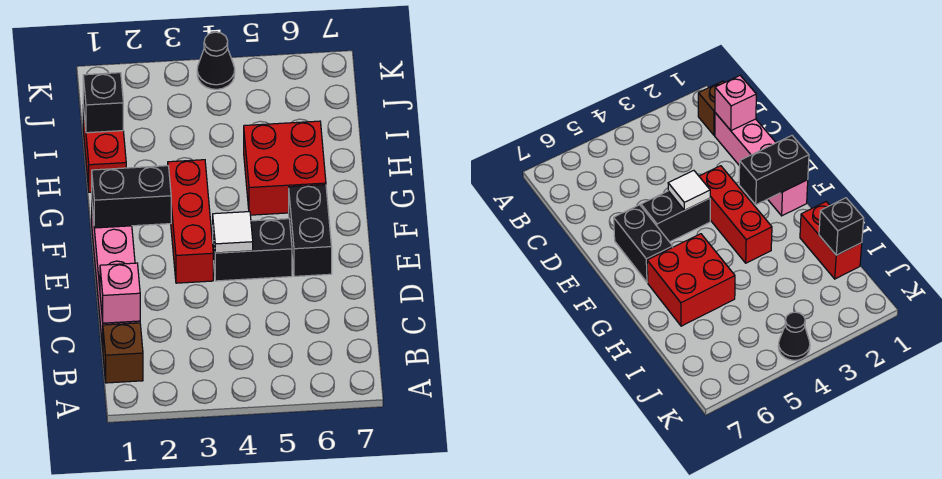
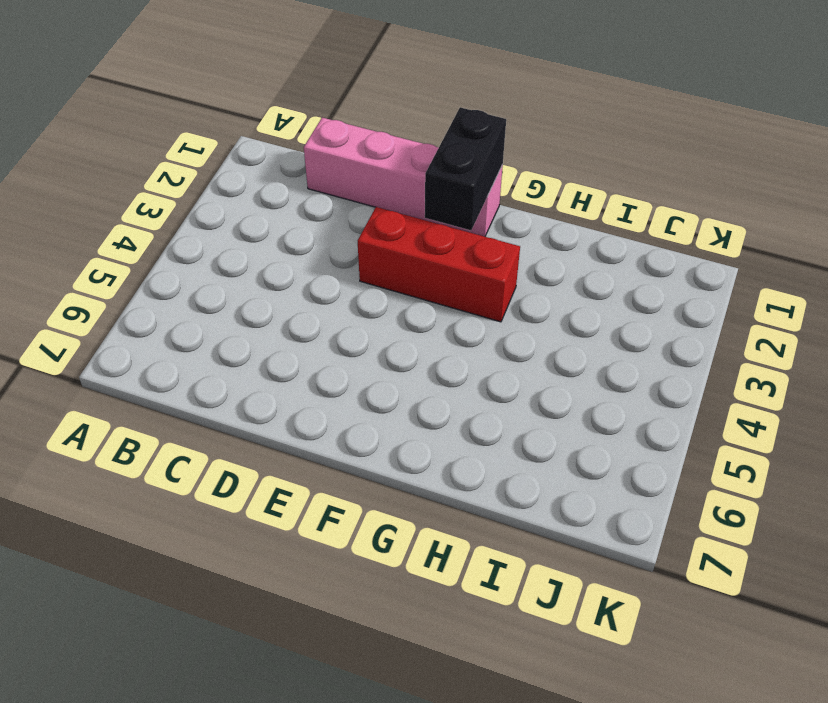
none -> brown brick B1 level 1
none -> black brick E4:E5 level 1
none -> black brick E6:F6 level 1

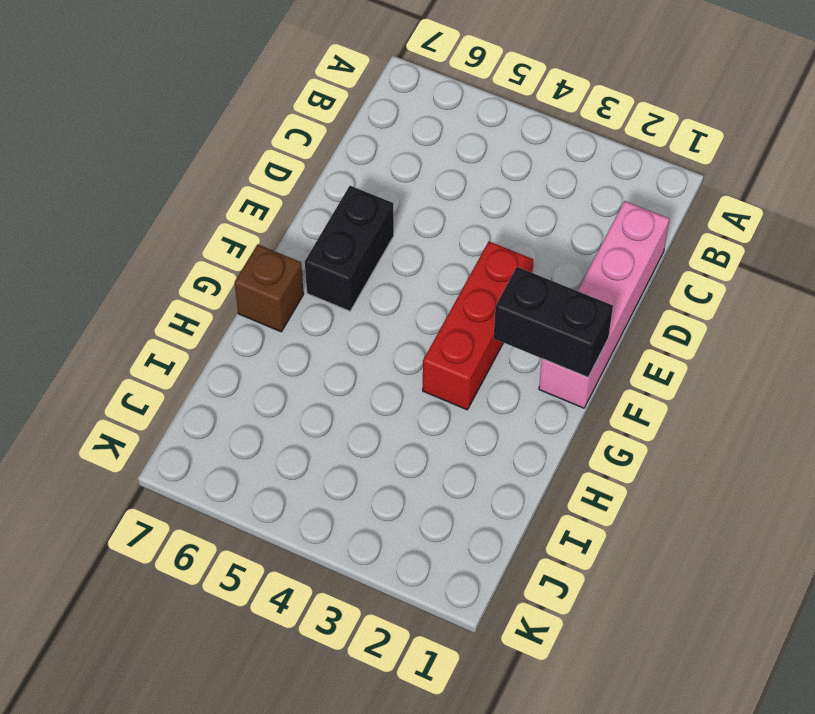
brown brick G7 level 1 -> brown brick B1 level 1
none -> black brick E4:E5 level 1
none -> red brick G5:H6 level 1
none -> red brick H1:I1 level 1

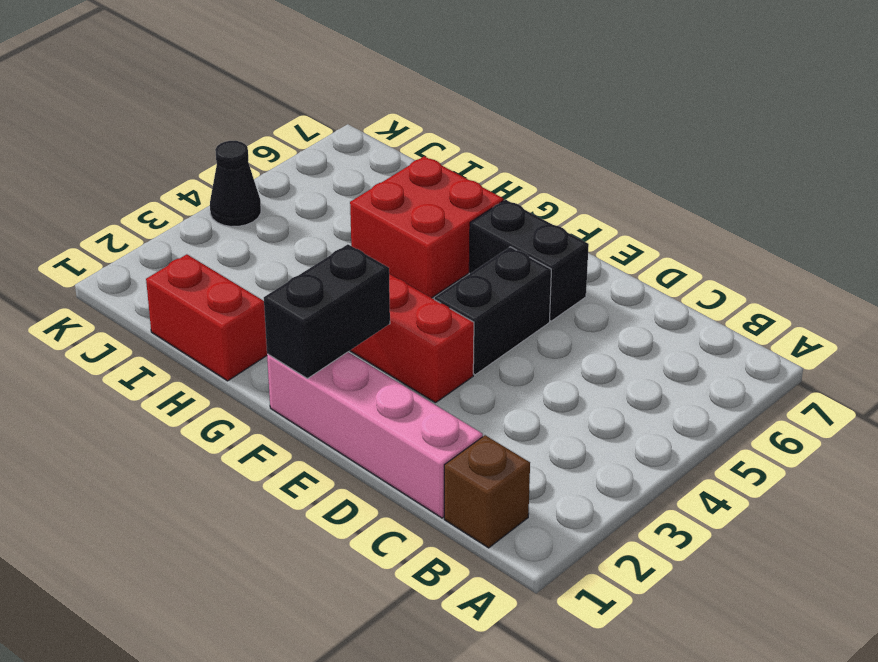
none -> pink brick C1 level 2
none -> white tile E4 level 2
none -> black brick I1 level 2

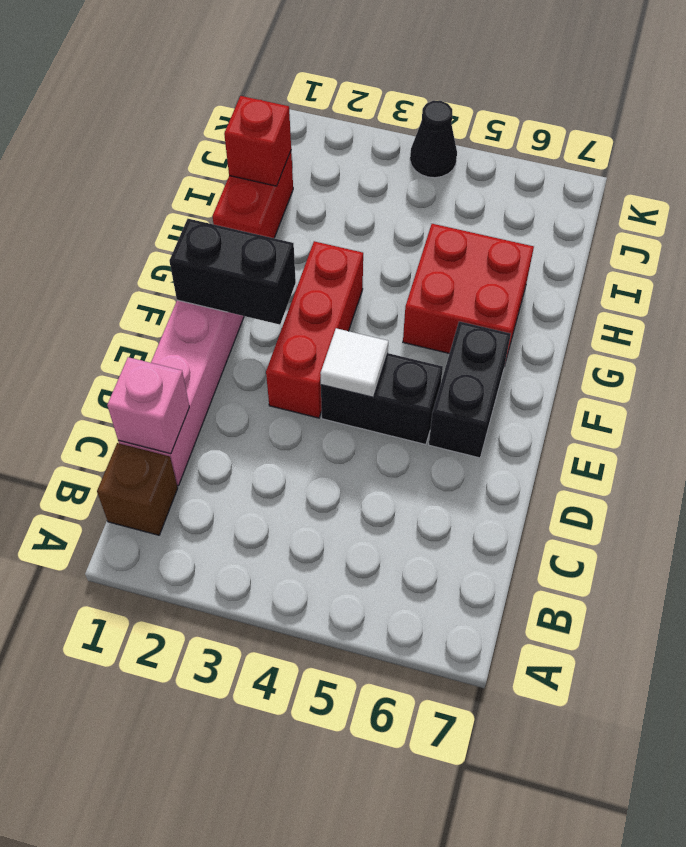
red brick I1 level 2 -> black brick I1 level 2

